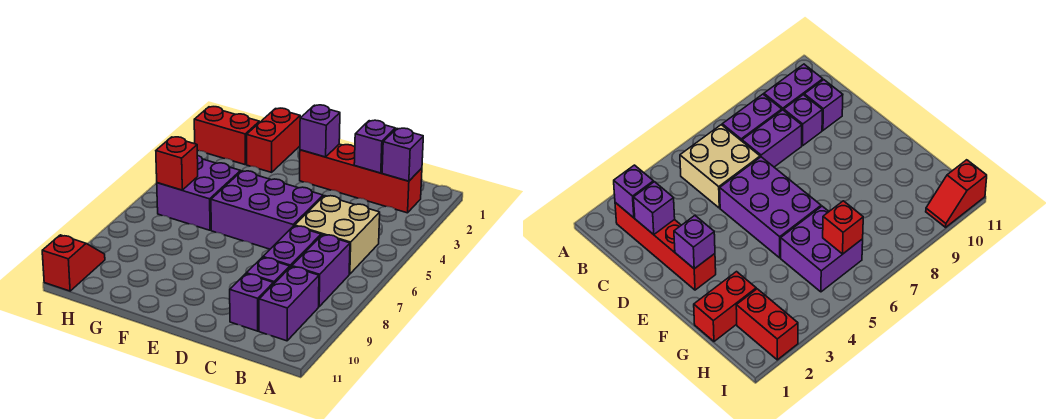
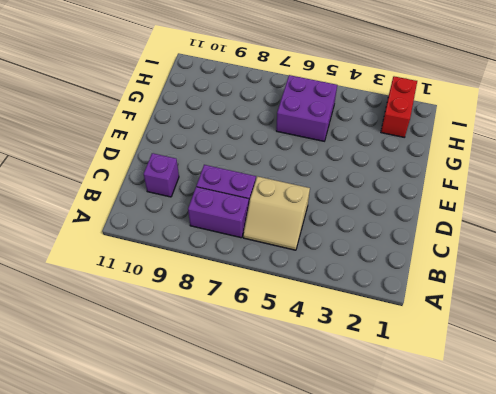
tan slope B5:C6 level 1 top C -> tan brick B5:C6 level 1
none -> red brick B2:E2 level 1
none -> purple brick B9:B10 level 1
none -> purple brick C9 level 1

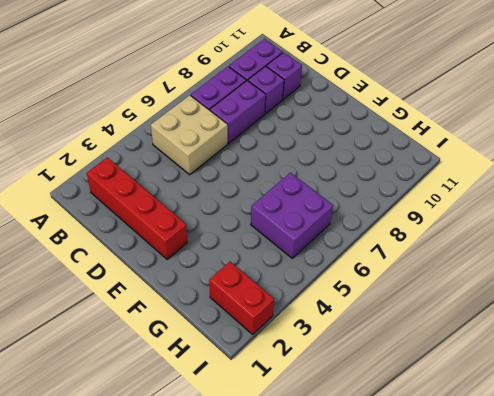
none -> purple brick D5:F6 level 1
none -> red brick G1:G2 level 1
none -> red slope I10:I11 level 1 top 11

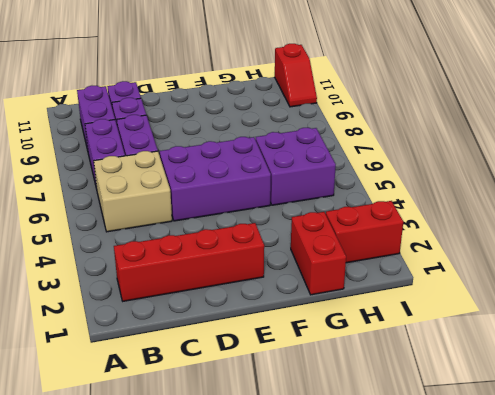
none -> purple brick B2 level 2
none -> purple brick C2 level 2
none -> purple brick E2 level 2

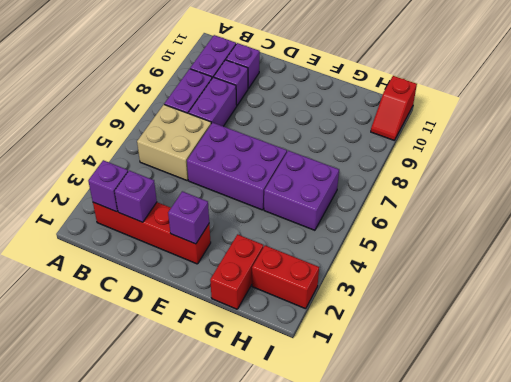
none -> red brick H6 level 2

